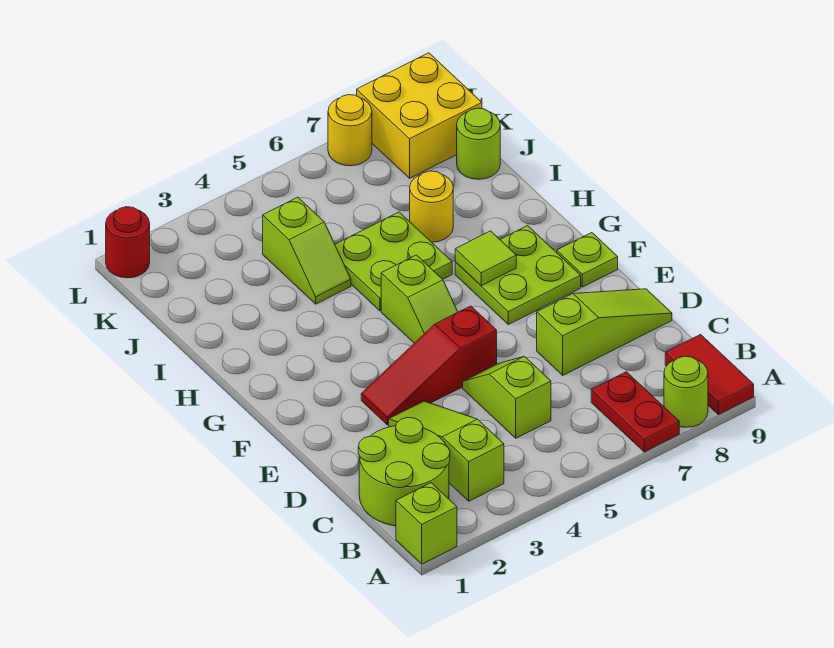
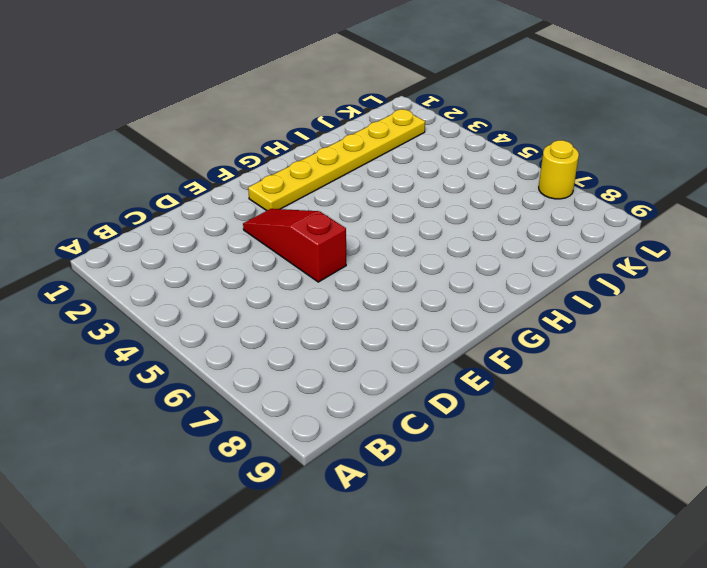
yellow plate F2:K2 level 1 -> none
none -> lime brick A1 level 1
none -> red plate A7:B7 level 1
none -> lime round brick A8 level 1

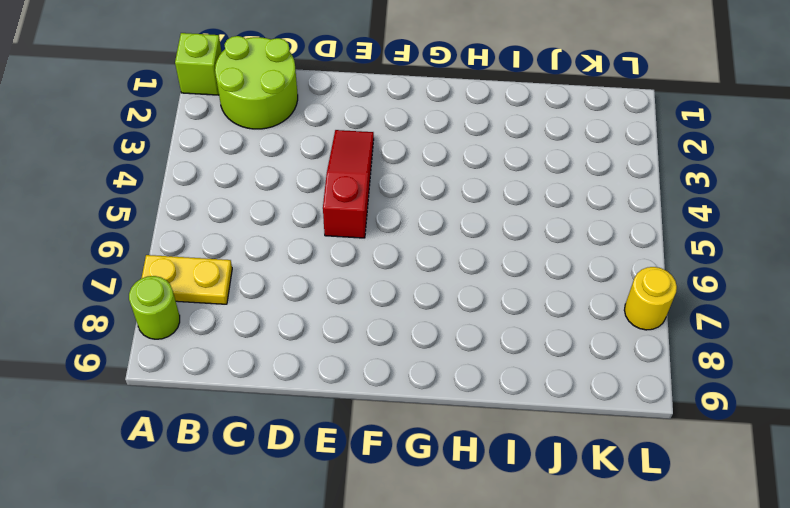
yellow plate A7:B7 level 1 -> red plate A7:B7 level 1
none -> red tile A9:B9 level 1
none -> lime slope B3:D3 level 1 top B
none -> lime slope C5:D5 level 1 top C

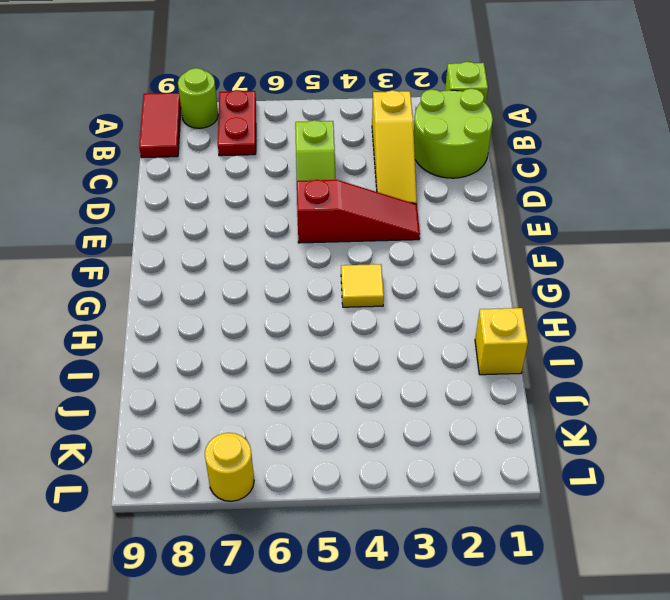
yellow slope B3:D3 level 1 top B -> lime slope B3:D3 level 1 top B
yellow tile G4 level 1 -> none
yellow brick I1 level 1 -> none
none -> lime slope D7:D9 level 1 top 7
none -> lime slope F5:G5 level 1 top G
none -> lime plate F7:G8 level 1

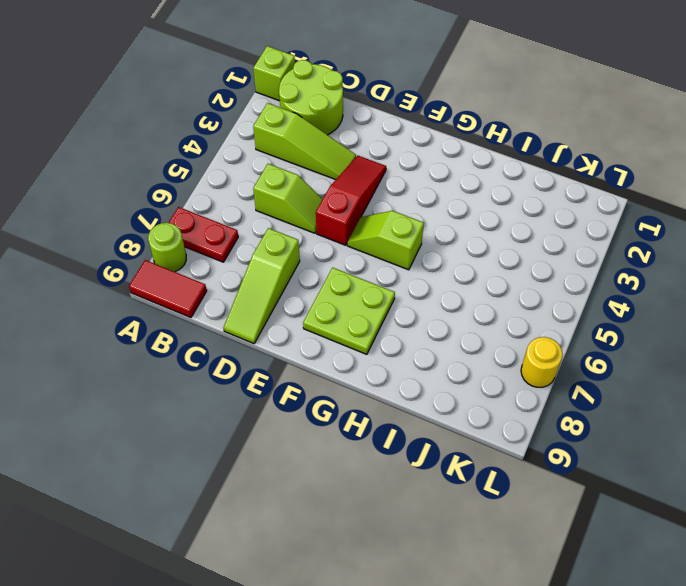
none -> lime plate F9 level 1
none -> lime plate H5:I6 level 1
none -> lime slope I4:J4 level 1 top J

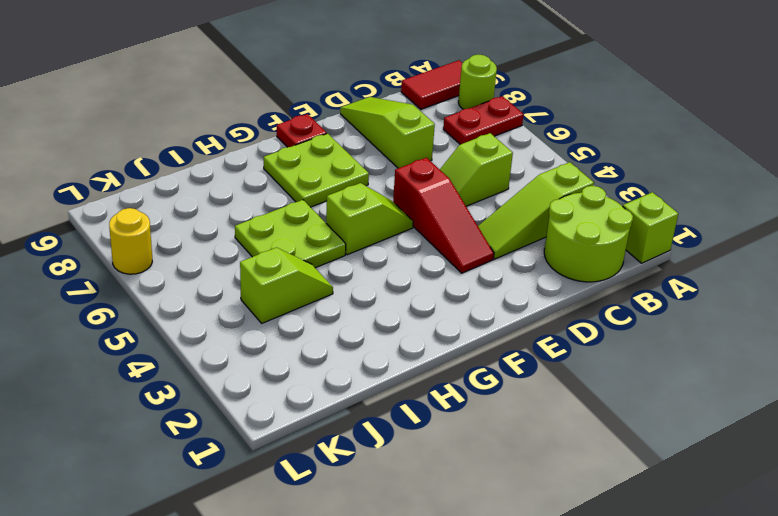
red plate F9 level 1 -> lime plate F9 level 1
none -> yellow round brick I7 level 1
none -> lime round brick J9 level 1
none -> yellow brick K8:L9 level 1

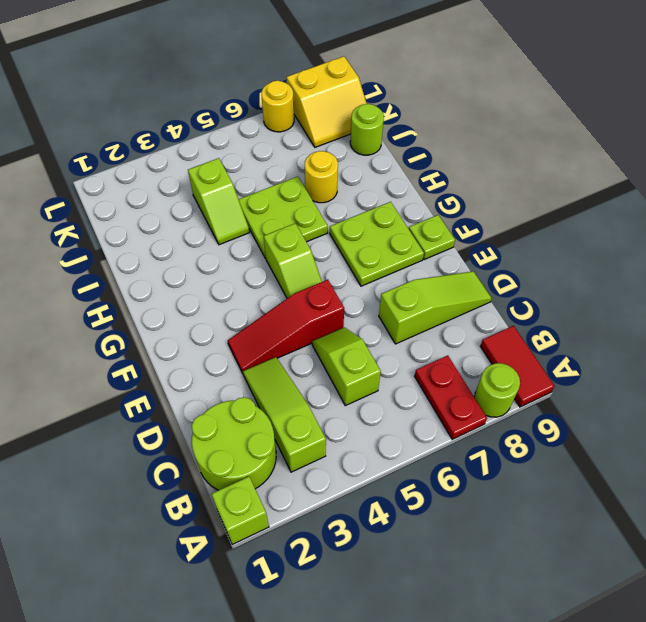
yellow slope K8:L9 level 1 top L -> yellow brick K8:L9 level 1
none -> red round brick L1 level 1
none -> lime tile G7 level 2

